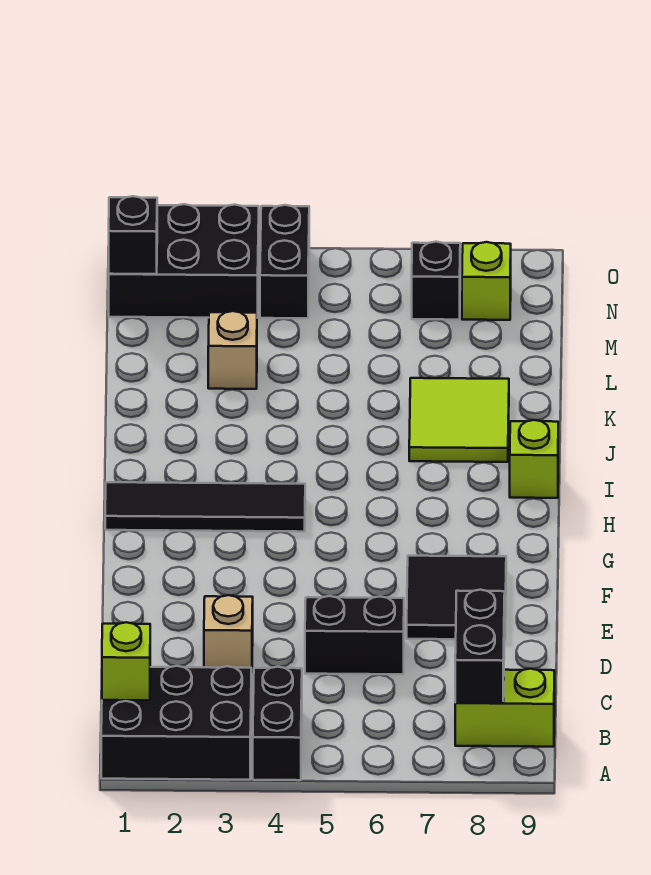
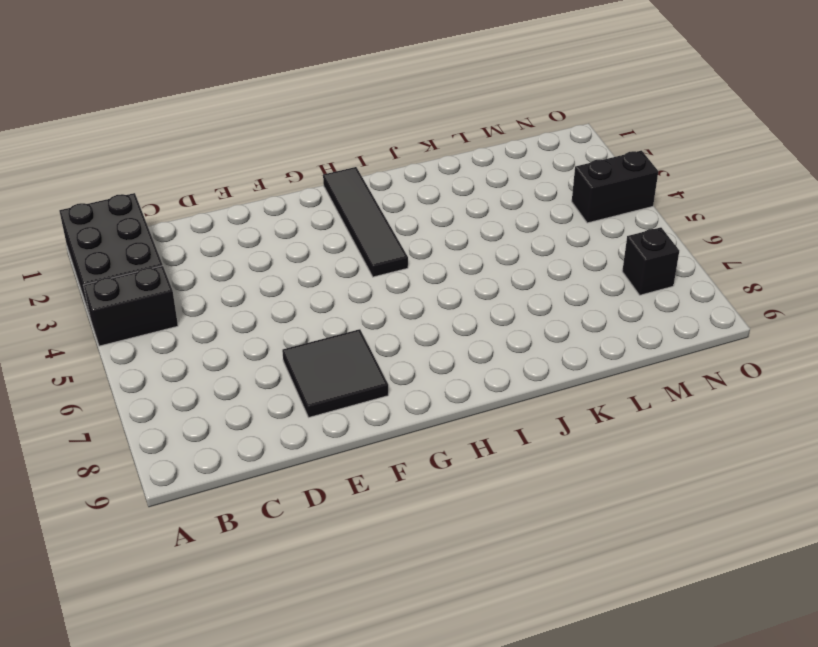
none -> lime brick B8:B9 level 1
none -> tan brick D3 level 1
none -> black brick D5:D6 level 1

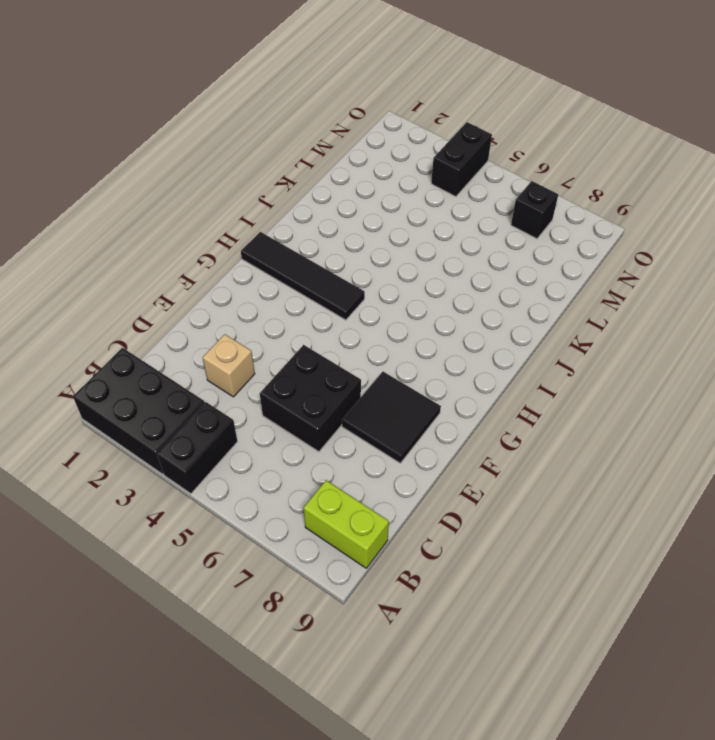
black brick D5:E6 level 1 -> black brick D5:D6 level 1
none -> lime brick I9 level 1
none -> lime tile J7:K8 level 1
none -> tan brick L3 level 1

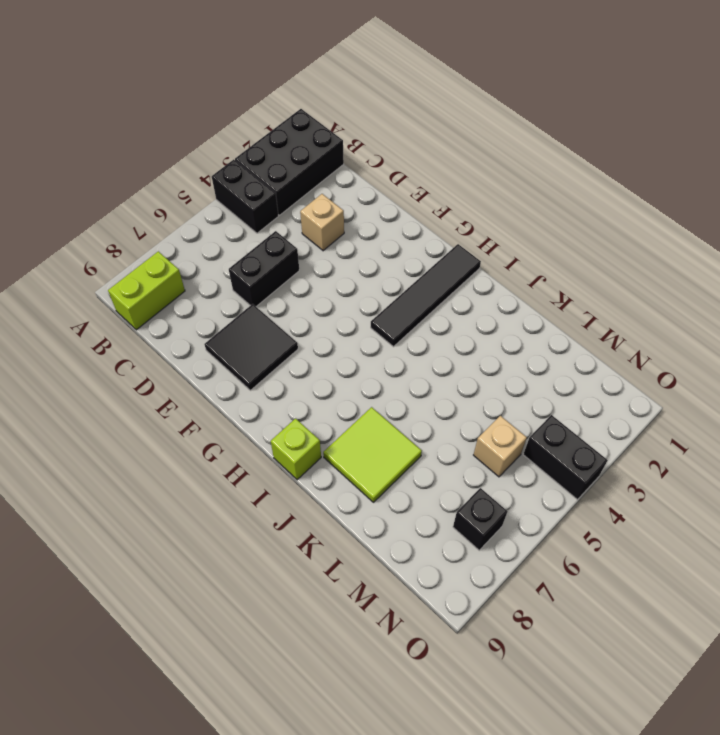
tan brick M5 level 1 -> tan brick L3 level 1
none -> black brick N1:O3 level 1
none -> lime brick N8 level 1
none -> lime brick B1 level 2

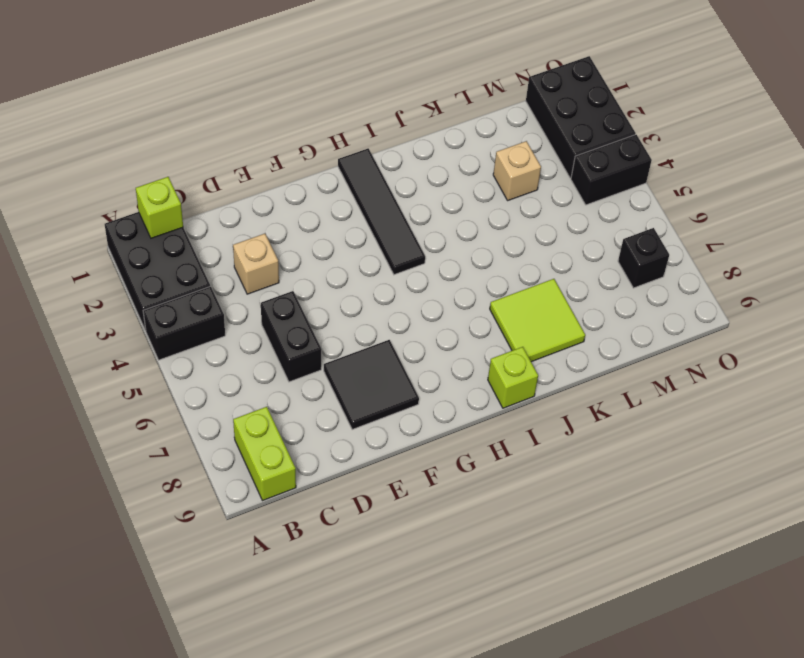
none -> lime brick N8 level 1
none -> black brick B8:C8 level 2
none -> black brick N1 level 2

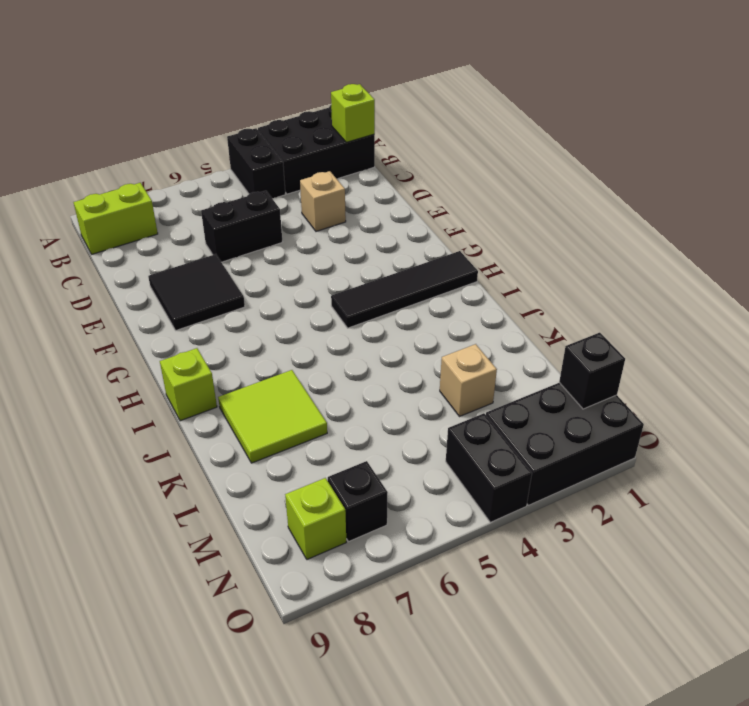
none -> black brick B8:C8 level 2

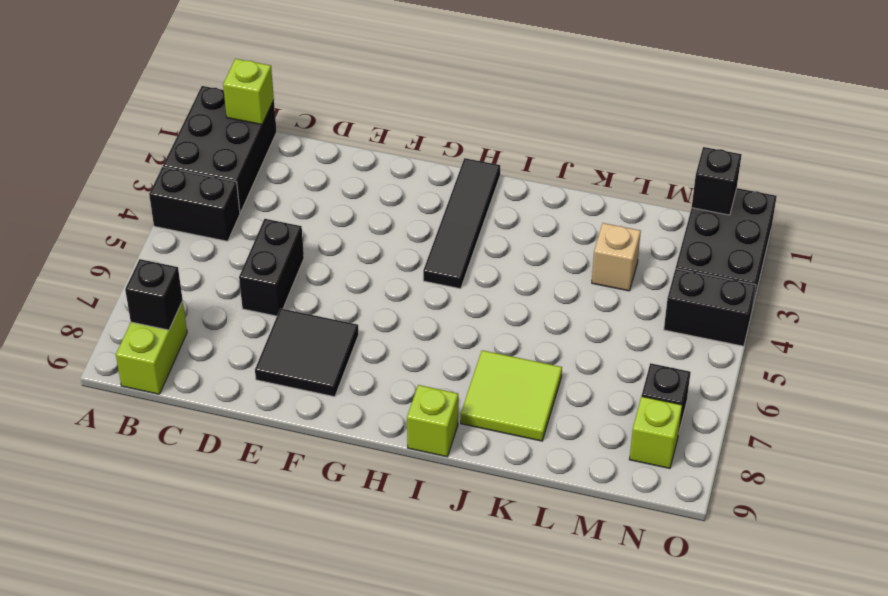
black brick B8 level 2 -> black brick B8:C8 level 2
none -> tan brick D3 level 1

